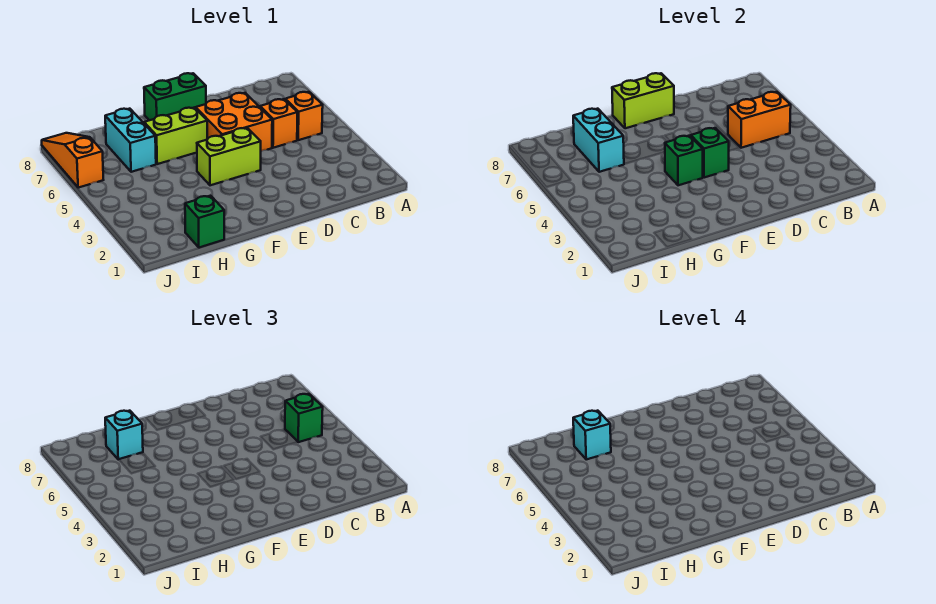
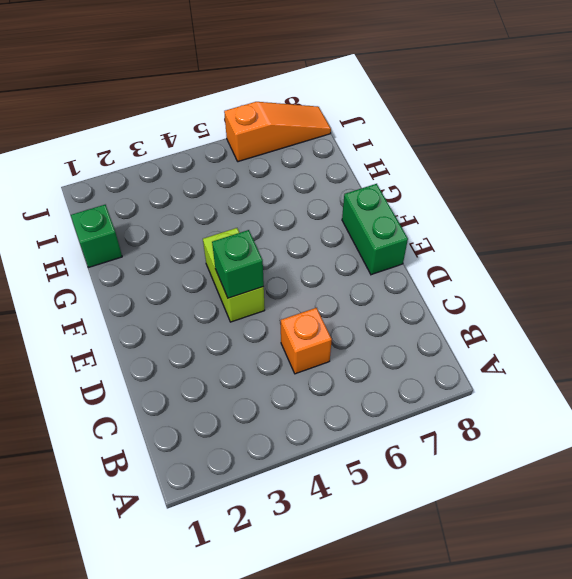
none -> orange brick B5 level 1
none -> orange brick D5:E6 level 1
none -> lime brick F6:G6 level 1

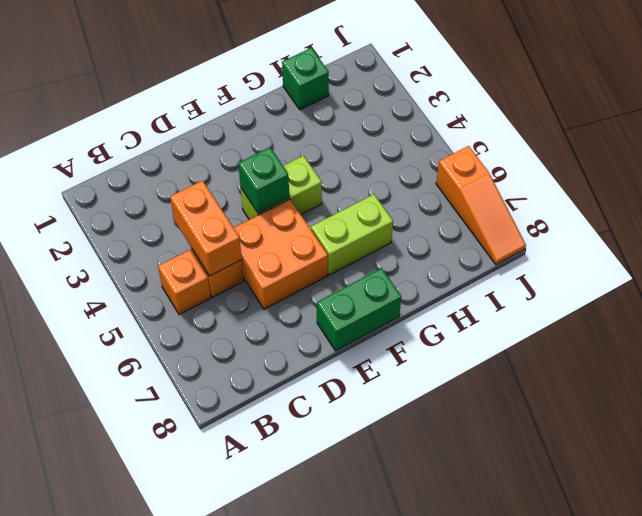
orange brick C4:C5 level 2 -> orange brick B5:C5 level 2
none -> cyan brick H6:H7 level 1
none -> lime brick E8:F8 level 2
none -> green brick F4 level 2

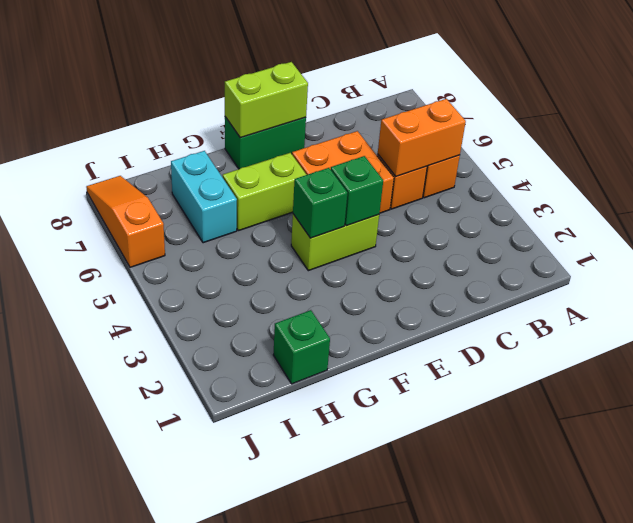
none -> cyan brick H6:H7 level 2
none -> green brick B5 level 3
none -> cyan brick H7 level 3

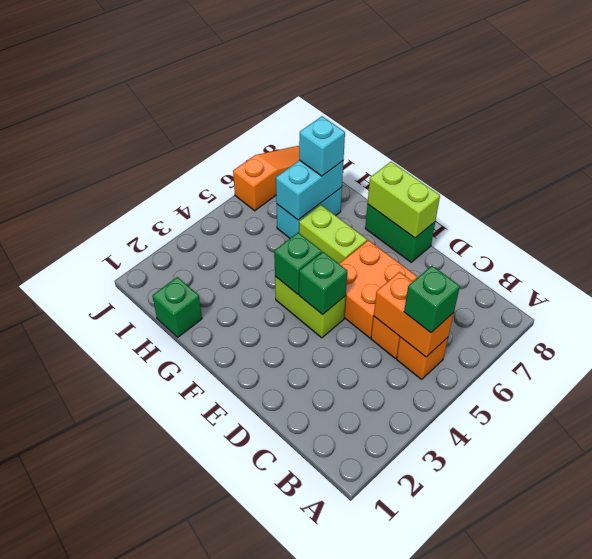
none -> cyan brick H7 level 4

